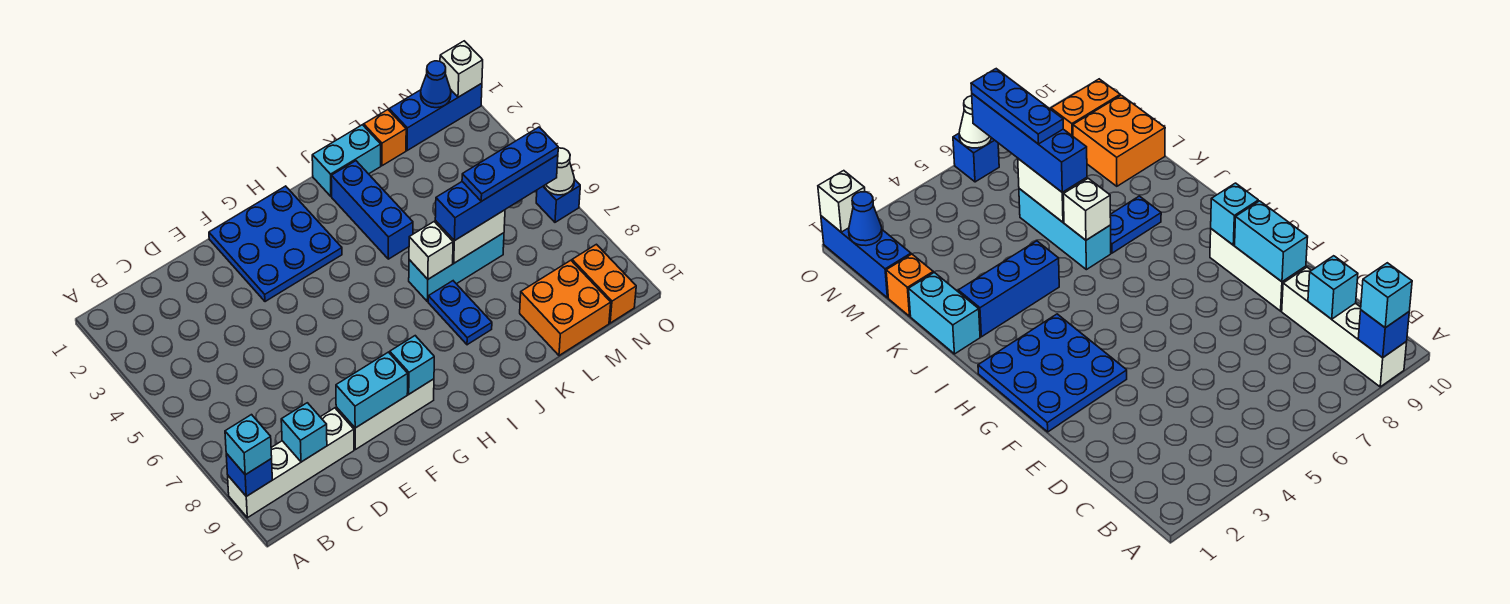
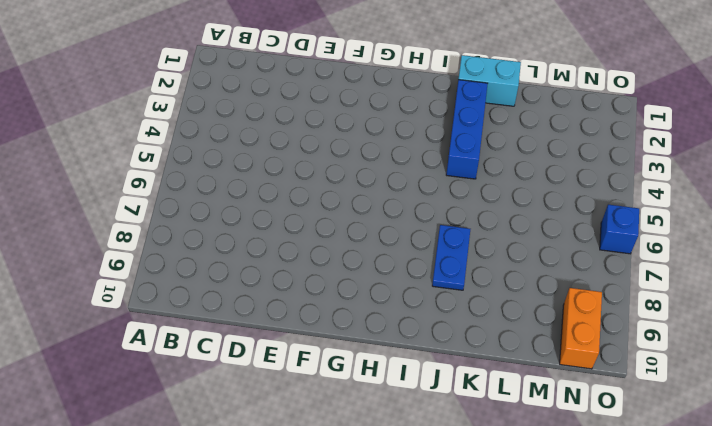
none -> white brick A9:D9 level 1
none -> white brick E9:G9 level 1
none -> blue plate F1:H3 level 1

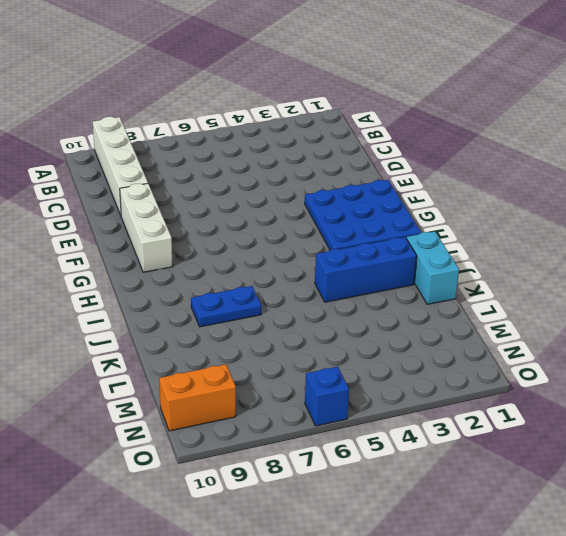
none -> cyan brick J6:L6 level 1
none -> orange brick L1 level 1
none -> orange brick L9:M10 level 1

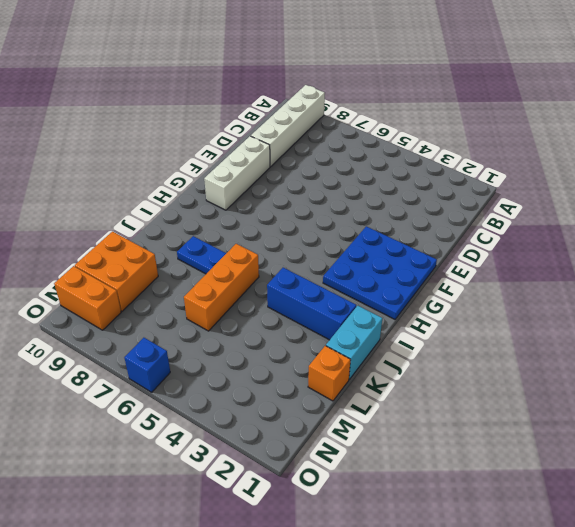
orange brick J6:L6 level 1 -> cyan brick J6:L6 level 1
none -> blue brick M1:O1 level 1
none -> blue brick A9 level 2
none -> cyan brick C9 level 2

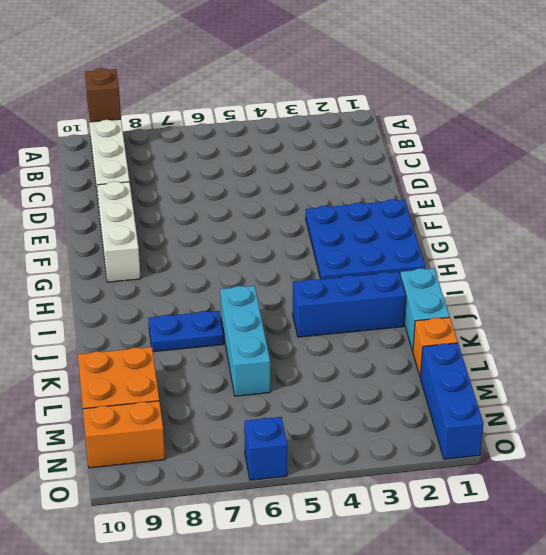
brown brick A9 level 2 -> blue brick A9 level 2
none -> cyan brick C9 level 2
none -> cyan brick E9:F9 level 2
none -> cyan brick G9 level 2

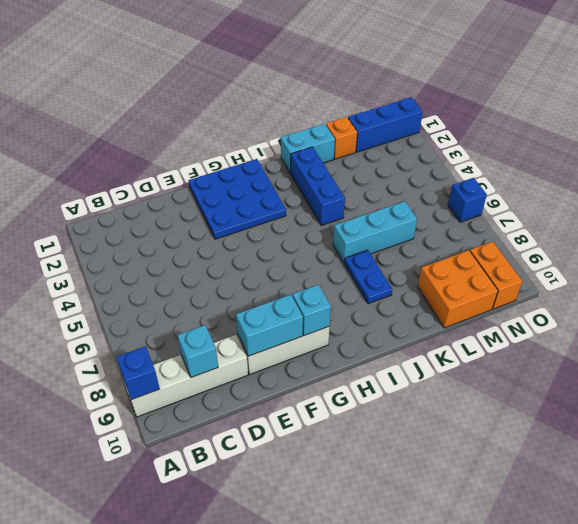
none -> white brick J6 level 2
none -> white brick K6:L6 level 2
none -> blue cone N1 level 2

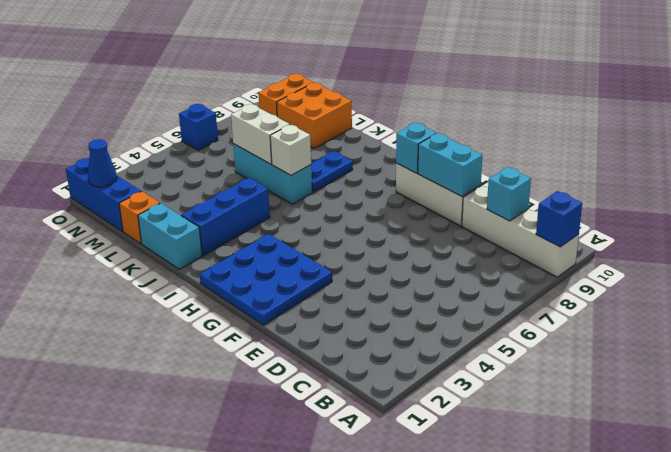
none -> white brick O1 level 2
none -> white cone O6 level 2
none -> cyan brick A9 level 3

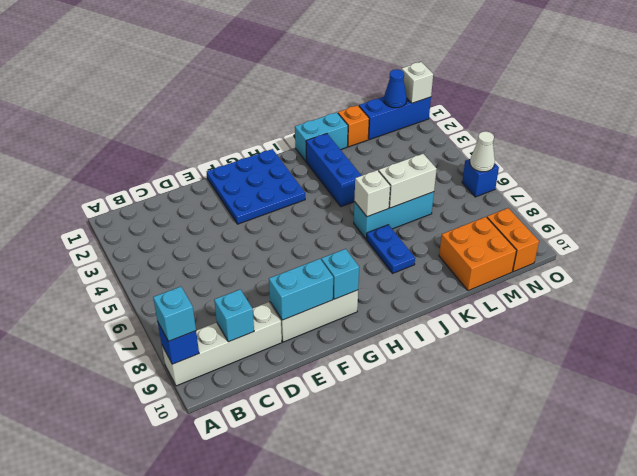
none -> blue brick K6:N6 level 3
none -> blue plate L6:N6 level 4

